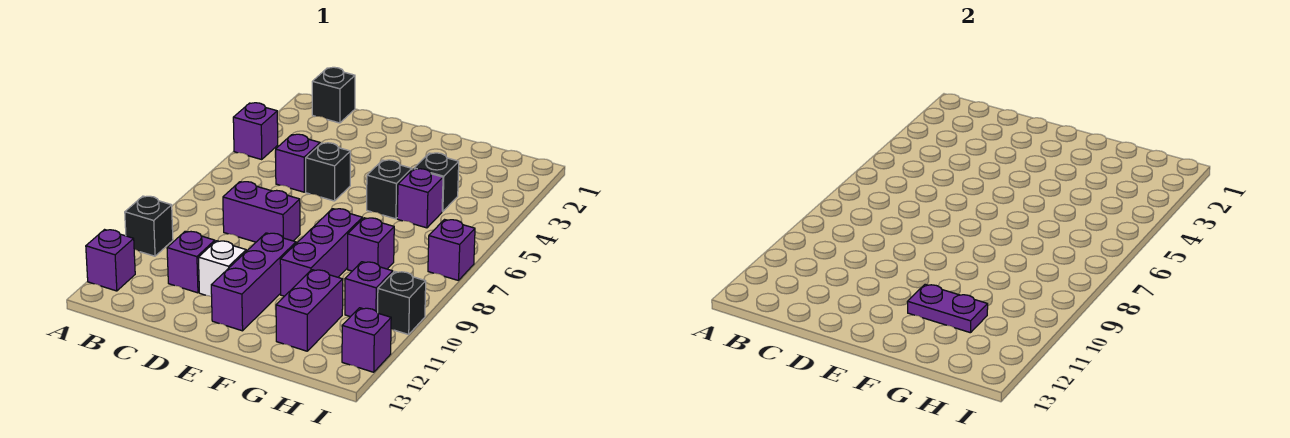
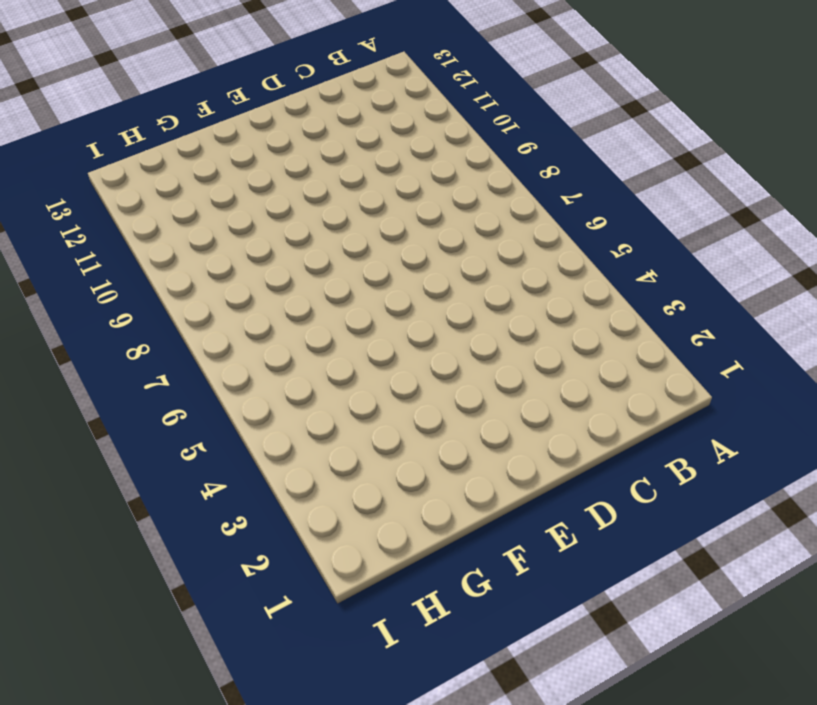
none -> purple brick A4 level 1
none -> black brick A10 level 1
none -> purple brick A12 level 1

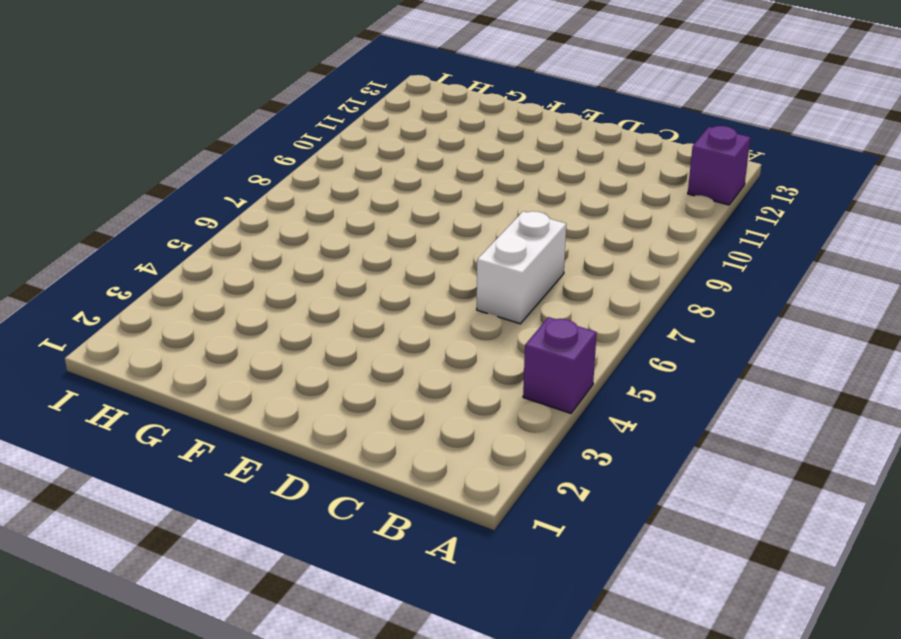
white brick C6:C7 level 1 -> none
none -> black brick A10 level 1
none -> black brick B1 level 1
none -> purple brick C5 level 1

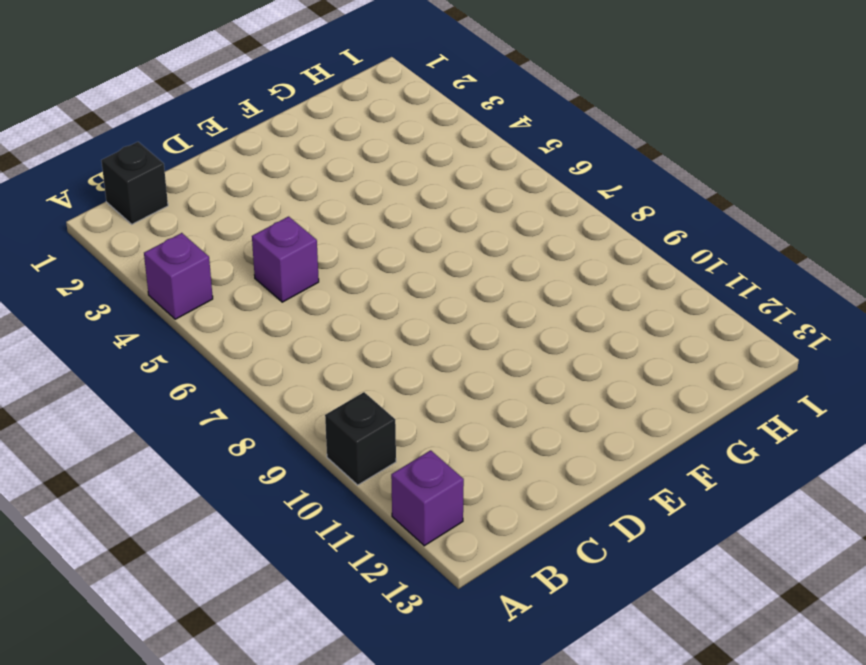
none -> purple brick C8:D8 level 1
none -> purple brick C11 level 1
none -> black brick D5 level 1

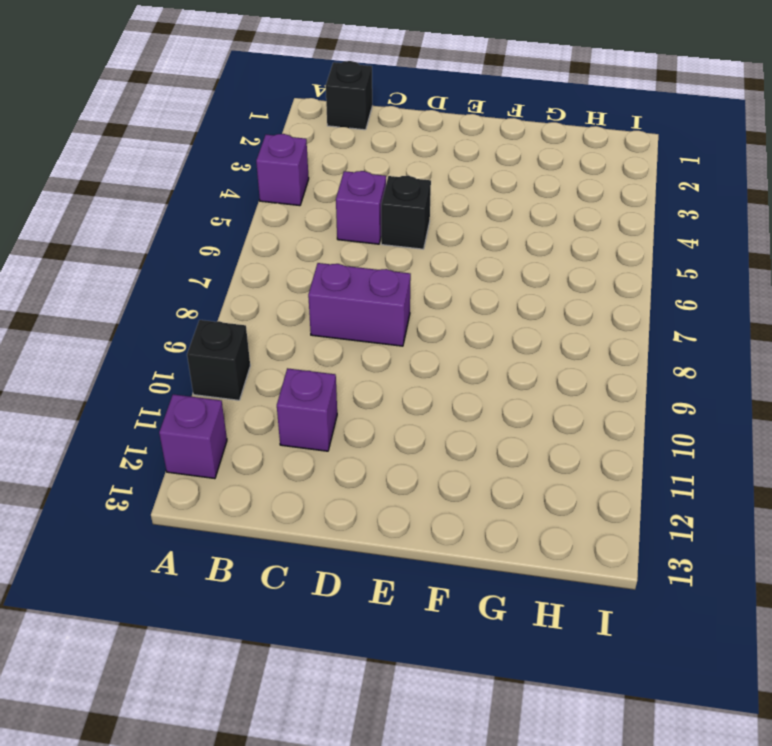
none -> white brick D11 level 1
none -> purple brick E10:E12 level 1
none -> black brick F5 level 1

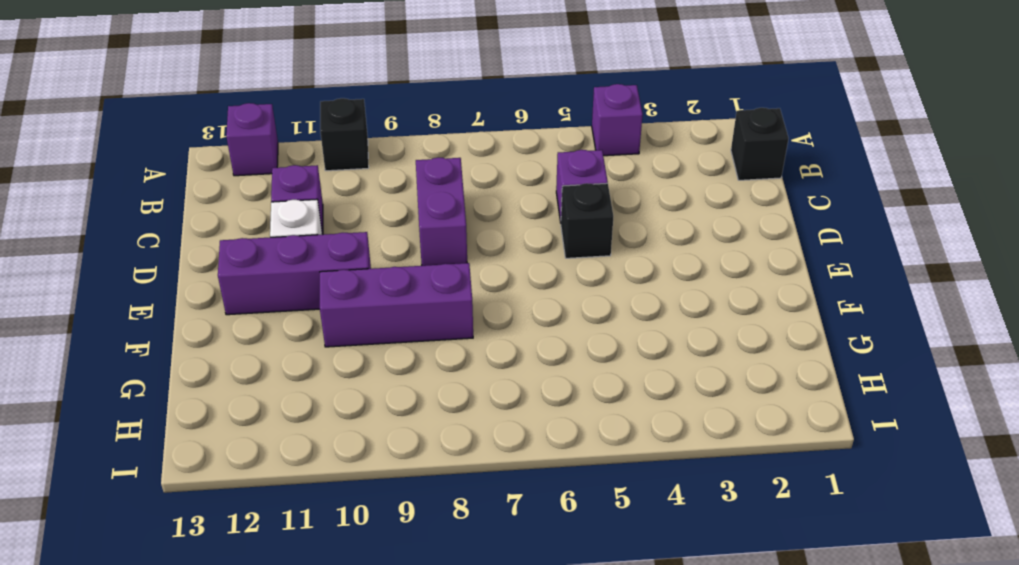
none -> black brick F5 level 1
none -> black brick G4 level 1
none -> purple brick G5 level 1

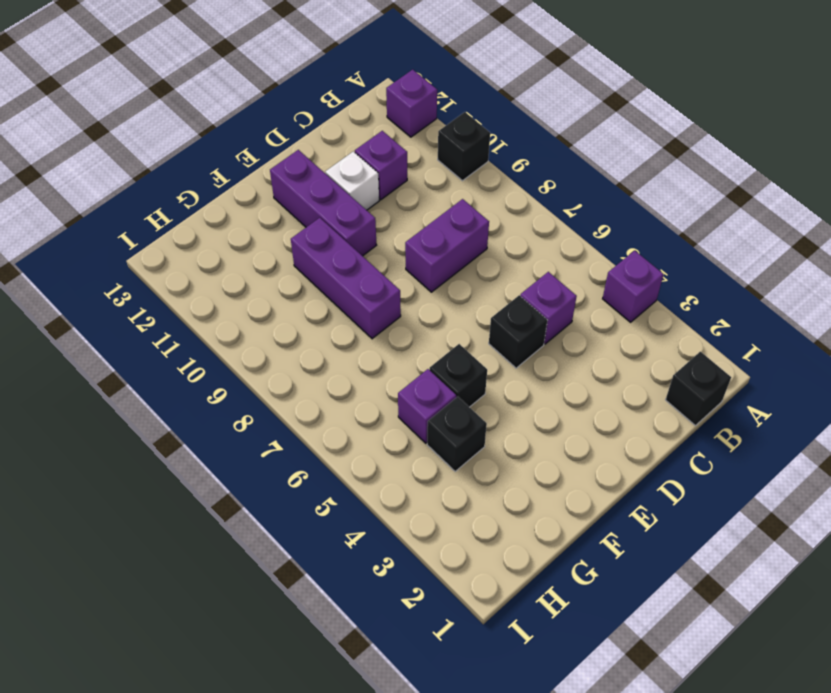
none -> purple brick G8 level 1
none -> purple brick G11:G12 level 1
none -> purple brick H10 level 1

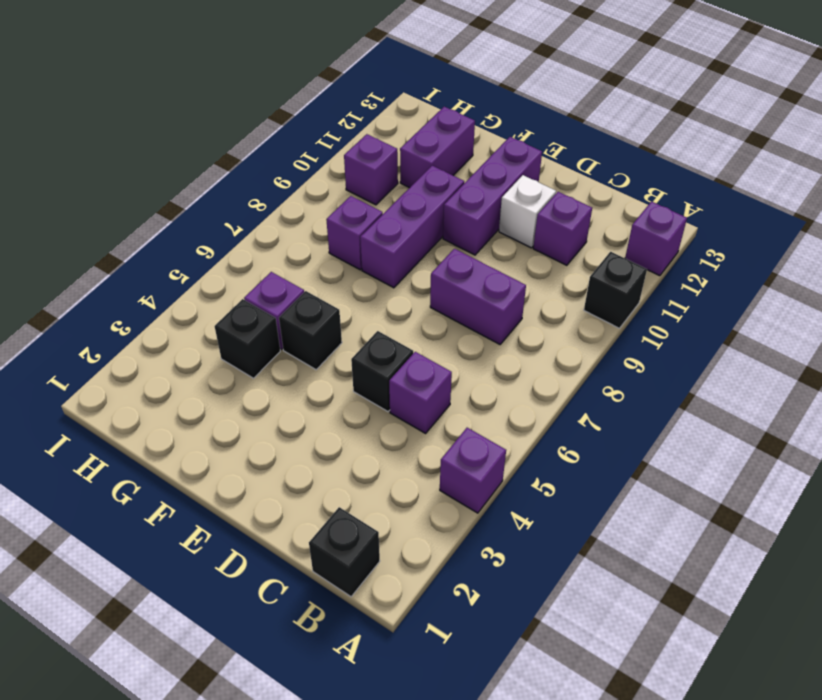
none -> purple brick I7 level 1
none -> black brick I10 level 1
none -> purple brick I12 level 1

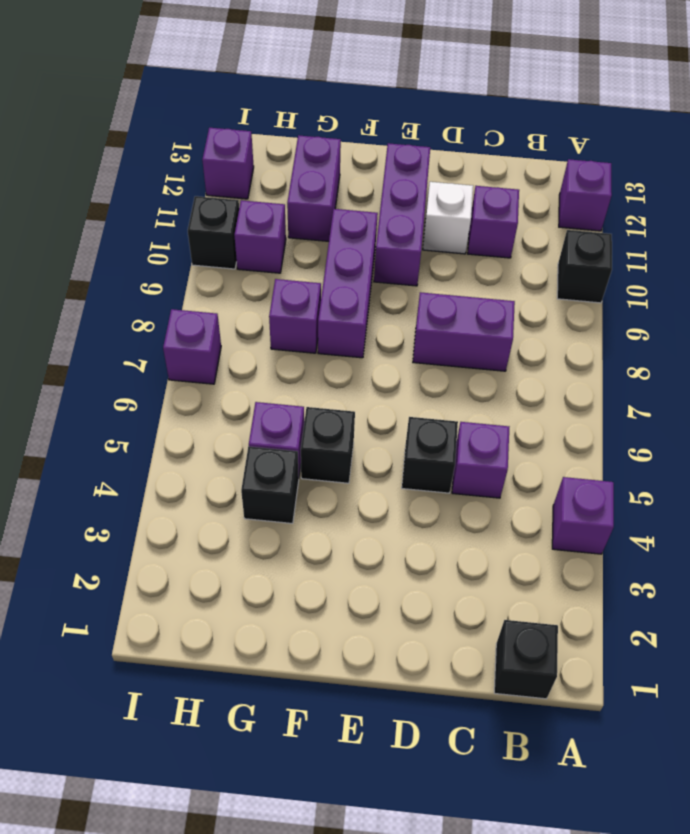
none -> purple plate F11:G11 level 2

